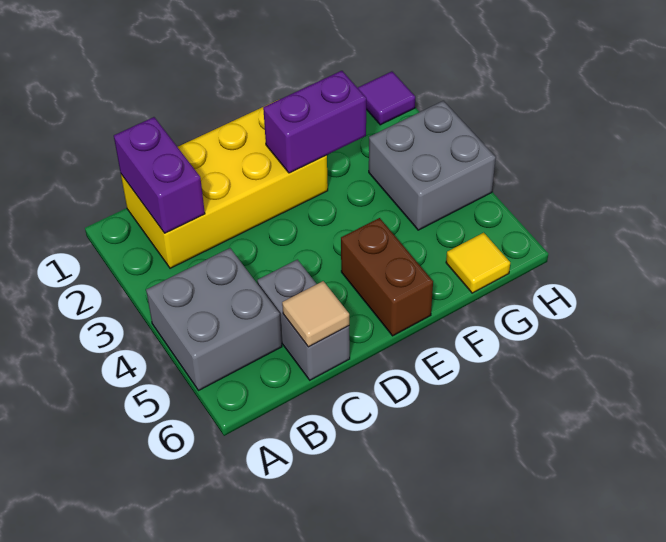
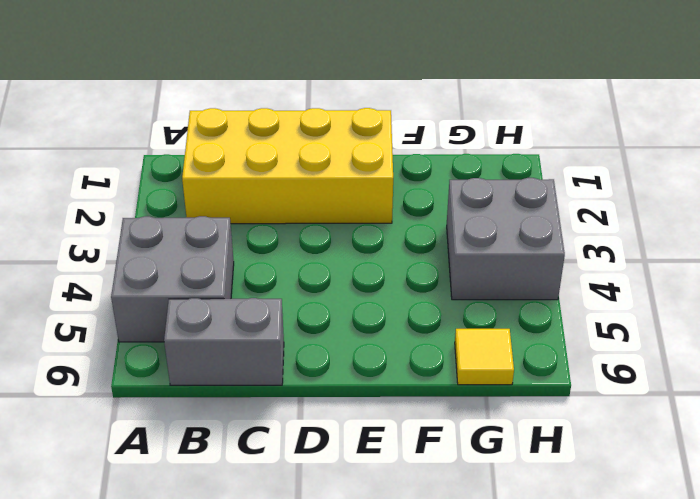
grey brick B6:C6 level 1 -> grey brick C5:C6 level 1
none -> brown brick E5:E6 level 1
none -> purple tile H1 level 1

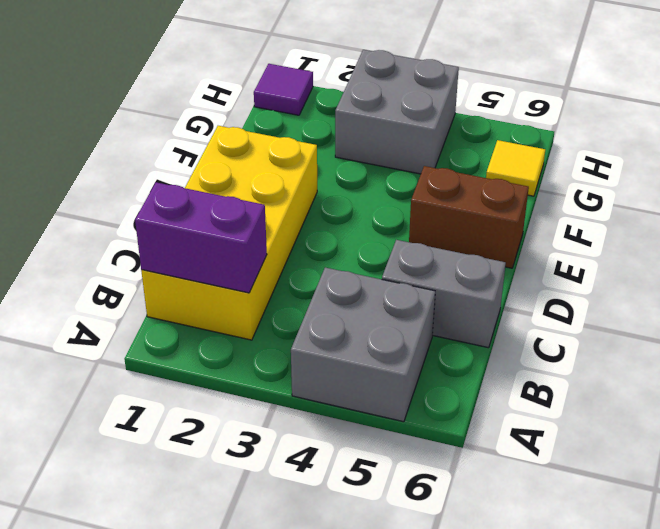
none -> tan tile C6 level 2
none -> purple brick E2:F2 level 2

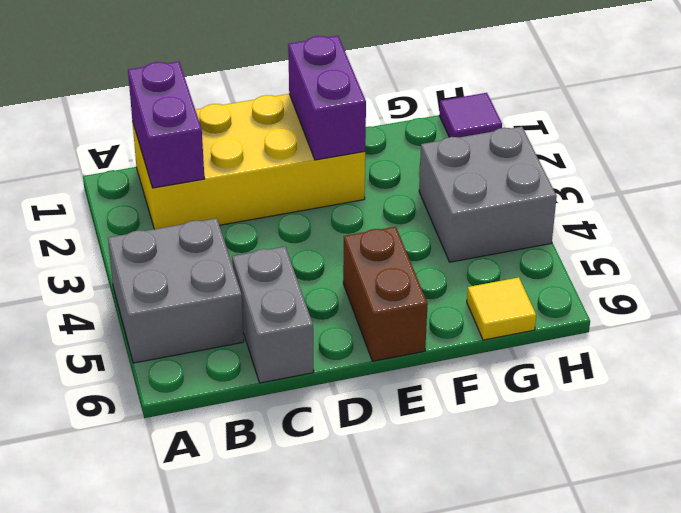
purple brick E1:E2 level 2 -> purple brick E2:F2 level 2
none -> tan tile C6 level 2

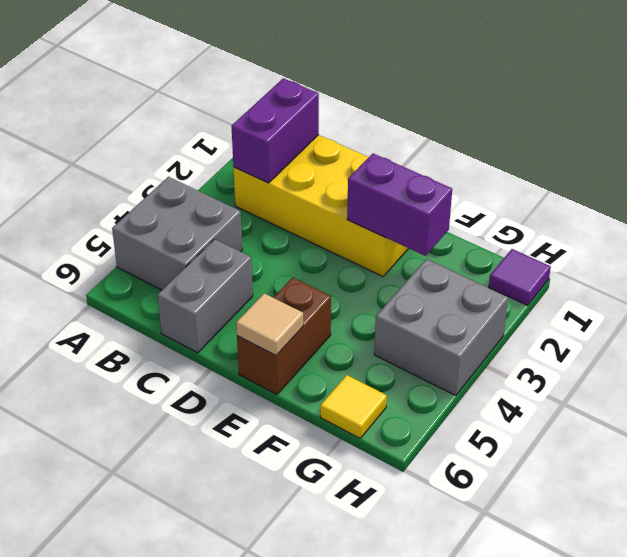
tan tile E6 level 2 -> tan tile C6 level 2

